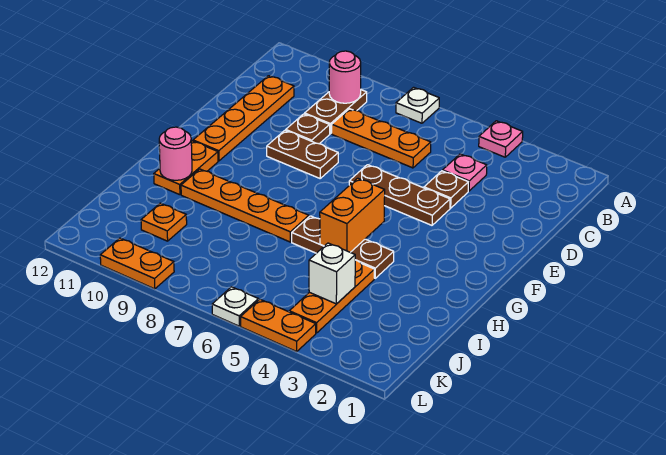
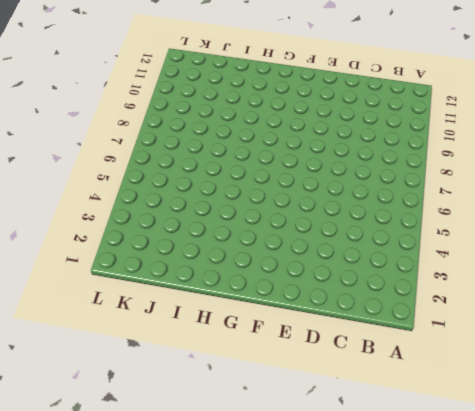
none -> pink plate A4 level 1
none -> white plate A7 level 1
none -> brown plate B9:C9 level 1

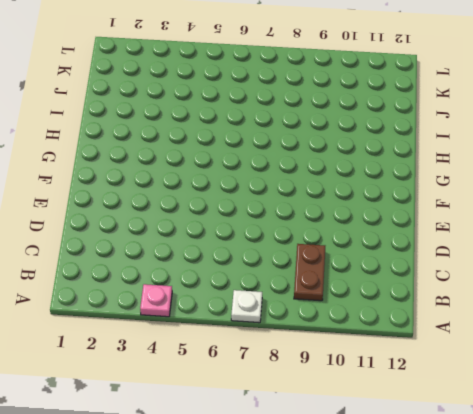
none -> pink plate C4 level 1
none -> orange plate C6:C8 level 1
none -> orange plate C11:F11 level 1

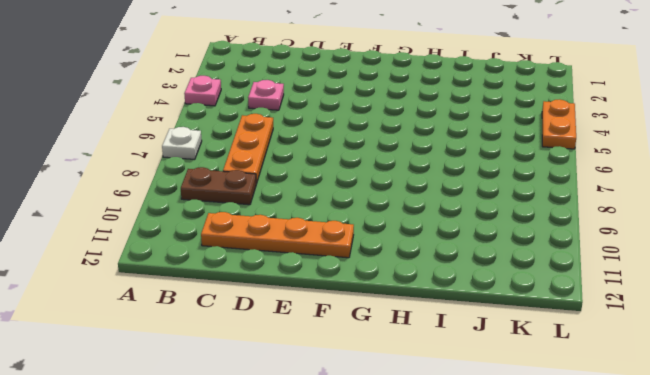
none -> brown plate D4 level 1
none -> brown plate D9 level 1
none -> brown plate E4:E6 level 1

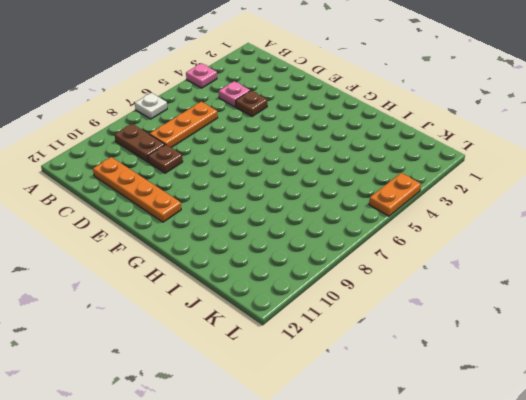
none -> brown plate E4:E6 level 1
none -> brown plate E8:E9 level 1
none -> orange plate G11:H11 level 1

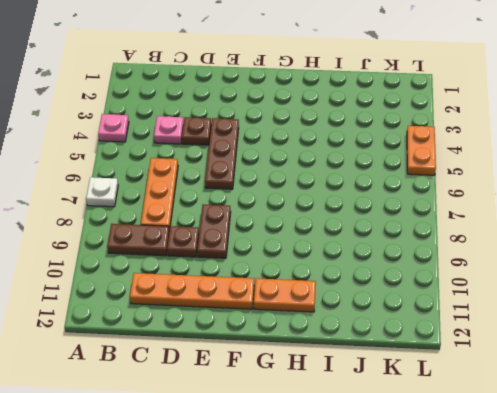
none -> brown plate H4:H6 level 1
none -> orange plate H7:H10 level 1
none -> orange plate I4:K4 level 1

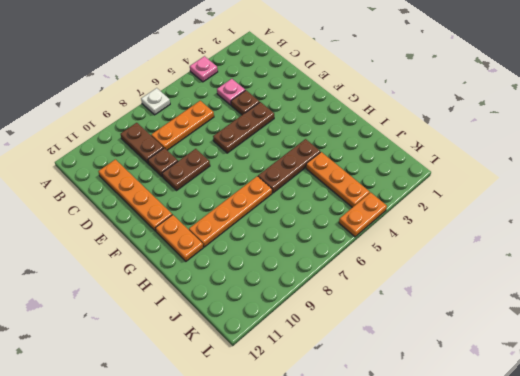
none -> orange plate J10 level 1
none -> white plate L6 level 1
none -> orange plate L9:L10 level 1

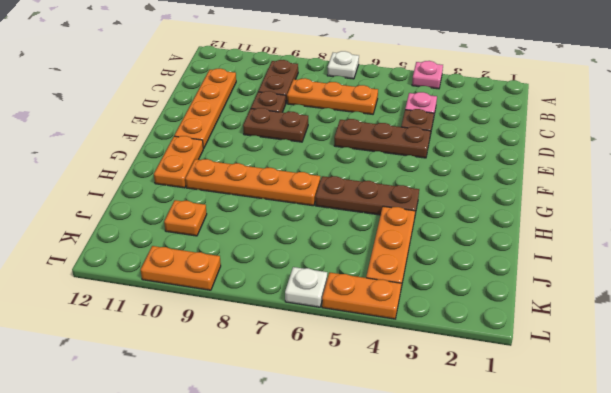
none -> pink round brick B9 level 2
none -> orange brick G5:H5 level 2
none -> pink round brick H11 level 2

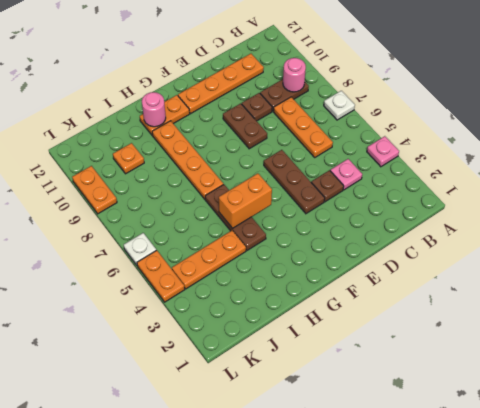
none -> white brick J4 level 2

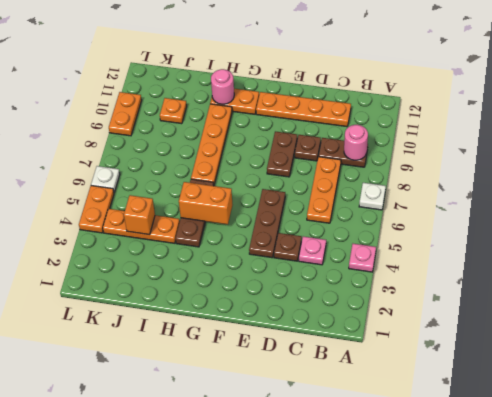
orange brick J4 level 2 -> white brick J4 level 2

